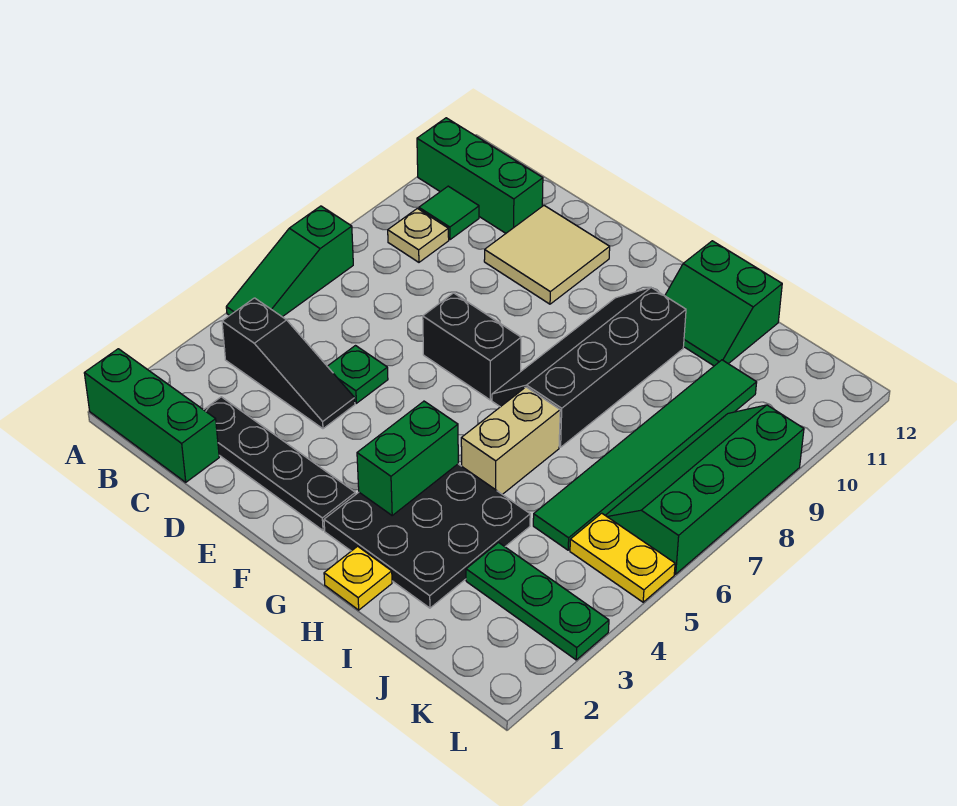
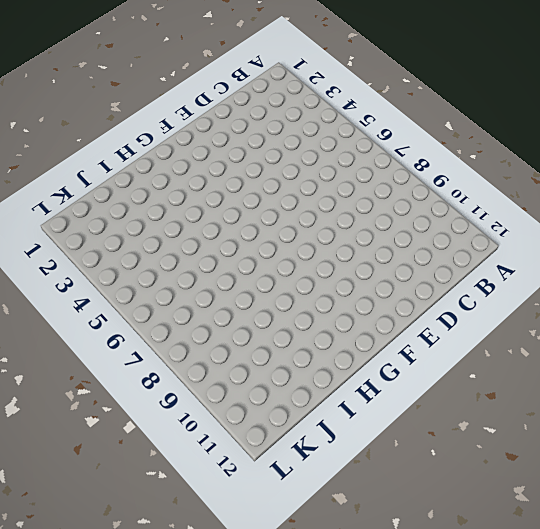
none -> green brick A1:C1 level 1
none -> green slope A5:A7 level 1 top 7
none -> green brick A11:C11 level 1

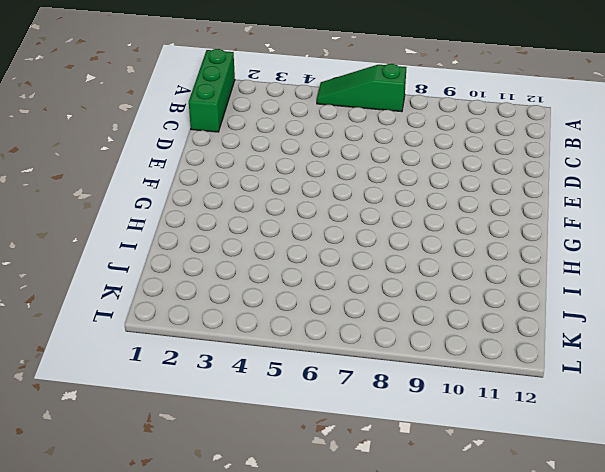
none -> green brick A11:C11 level 1
none -> black slope B4:D4 level 1 top B
none -> tan plate B9 level 1

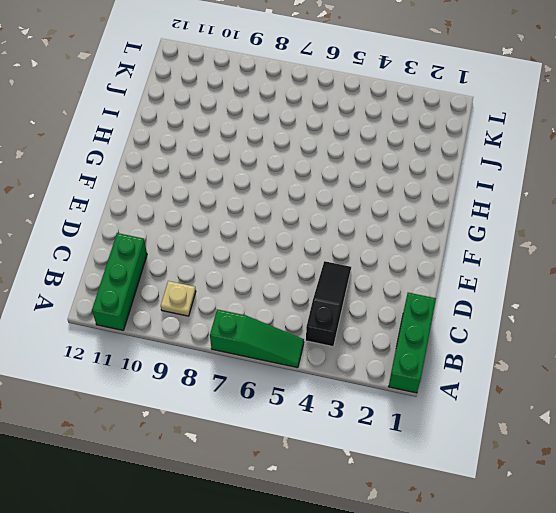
none -> green tile B10 level 1
none -> black plate C2:F2 level 1
none -> green plate D5 level 1

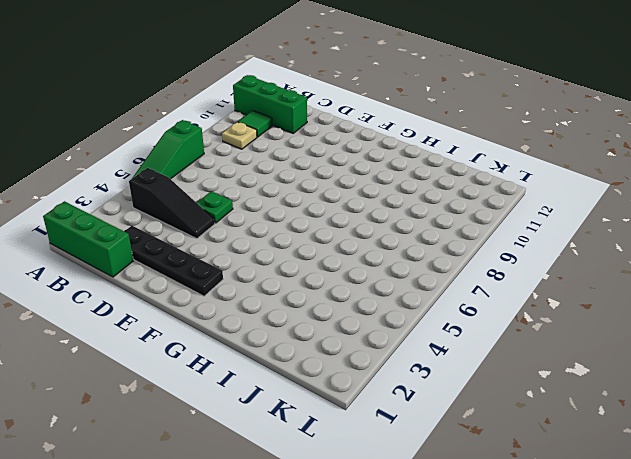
none -> tan tile D10:E11 level 1
none -> black brick E7:F7 level 1
none -> black plate G2:I4 level 1

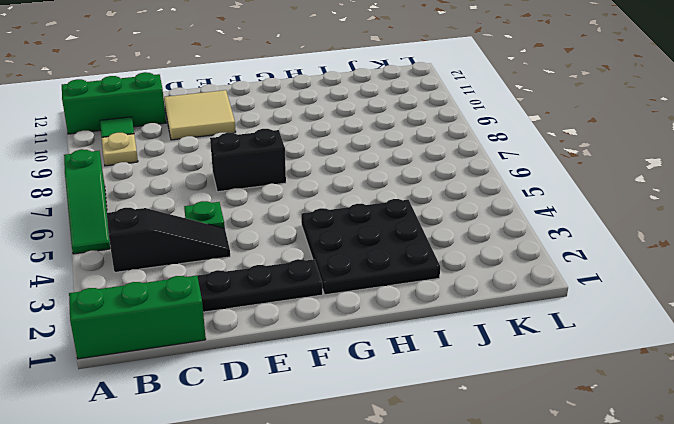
none -> black slope G7:H10 level 1 top H
none -> yellow plate H1 level 1
none -> tan brick H5:H6 level 1

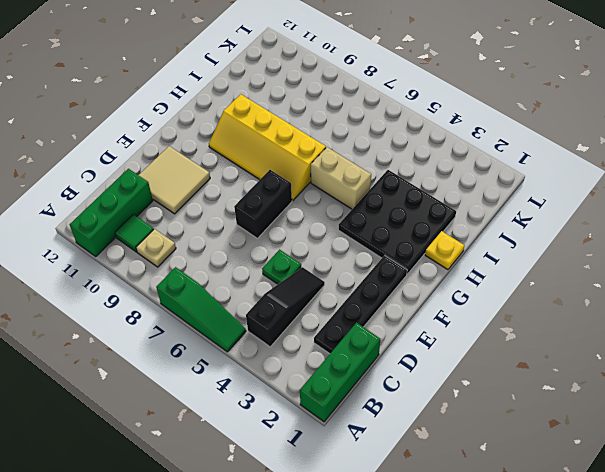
yellow slope G7:H10 level 1 top H -> black slope G7:H10 level 1 top H
none -> green slope H11:I12 level 1 top 12
none -> green plate J3:L3 level 1
none -> green tile J5:J10 level 1

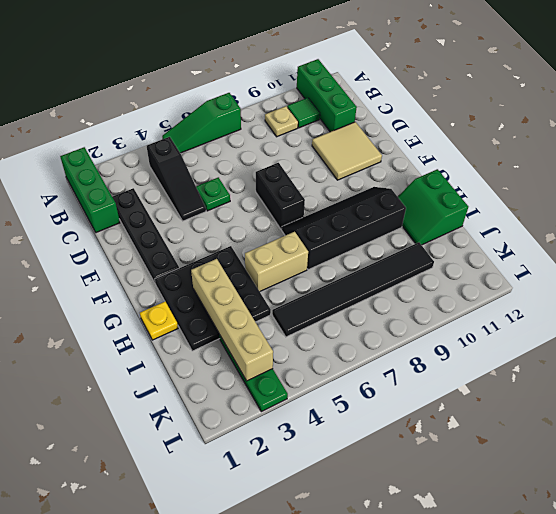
tan brick H3:K3 level 2 -> none
black tile J5:J10 level 1 -> green tile J5:J10 level 1
none -> yellow plate K5:L5 level 1
none -> green slope K6:L9 level 1 top L
none -> green brick G3:G4 level 2

